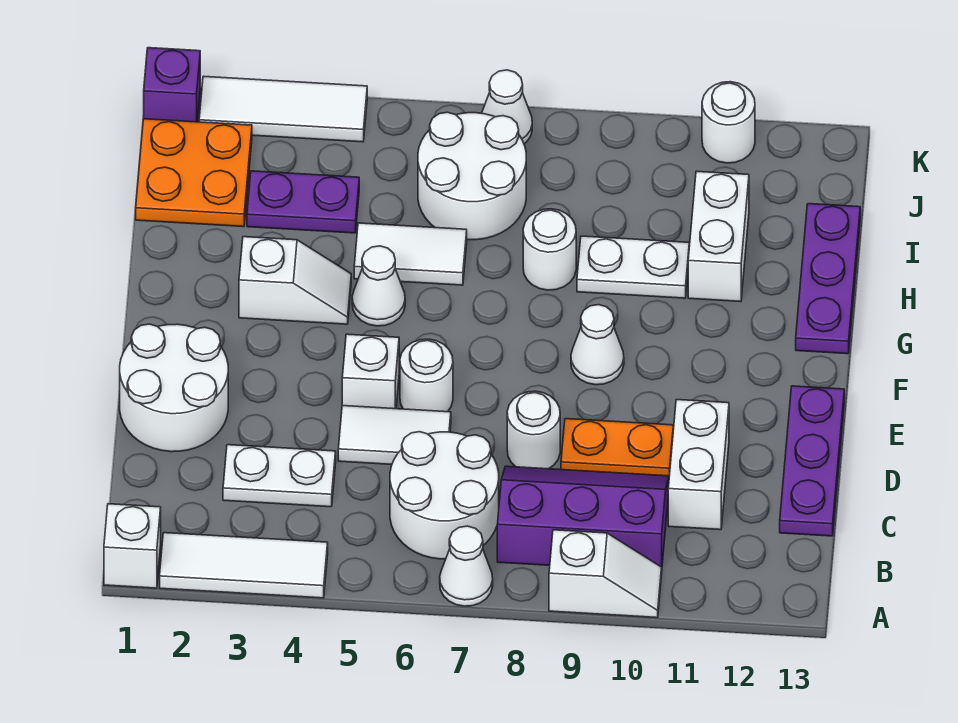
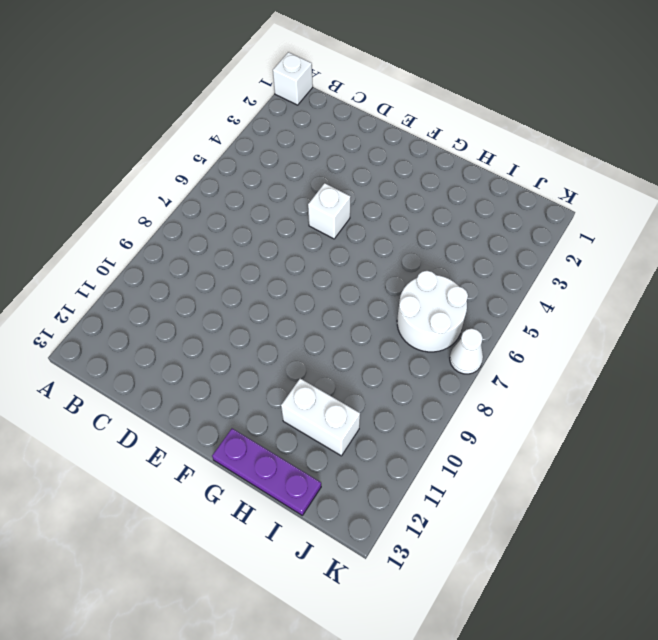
none -> white tile A2:A4 level 1
none -> white cone A7 level 1
none -> white slope A9:A10 level 1 top 9
none -> white round brick B6:C7 level 1

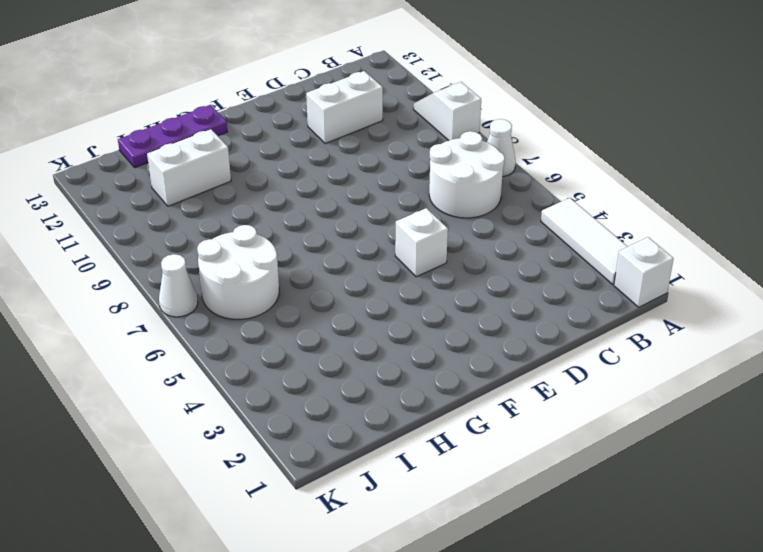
none -> purple slope B8:C10 level 1 top B
none -> white plate C3:C4 level 1
none -> purple plate C13:E13 level 1
none -> white round brick D1:E2 level 1

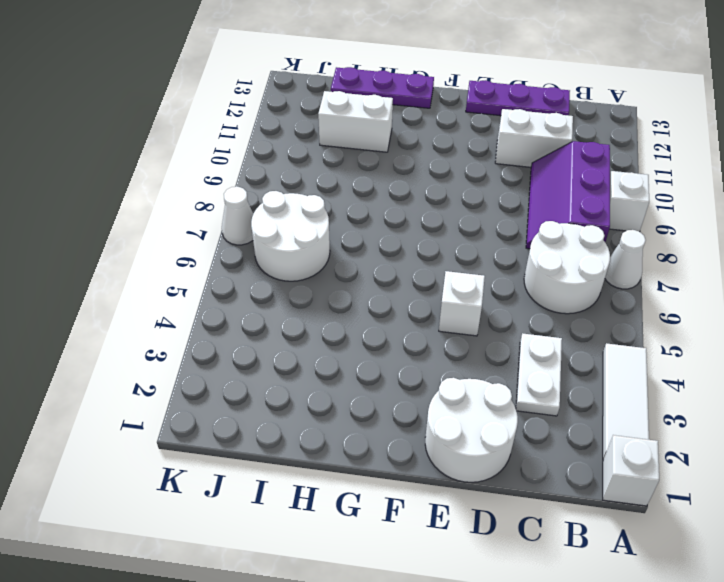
none -> white tile D5:D6 level 1
none -> white round brick D8 level 1
none -> orange plate D9:D10 level 1
none -> white round brick E6 level 1

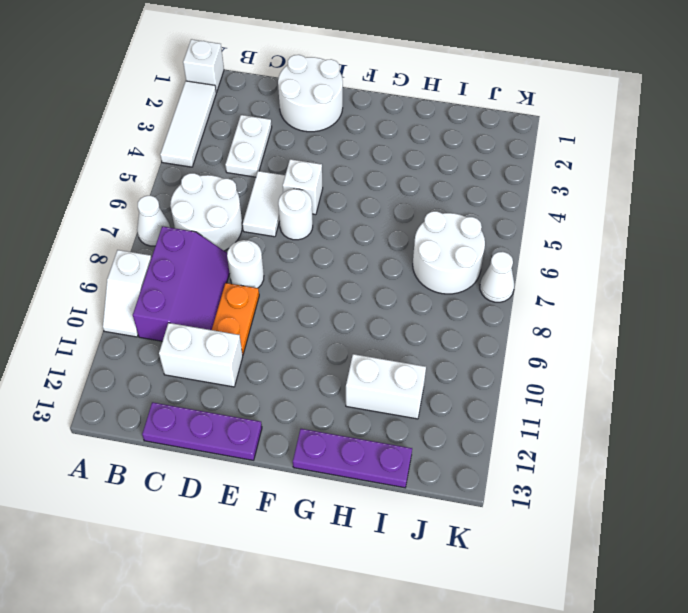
none -> white cone F9 level 1
none -> white slope G3:G4 level 1 top 3
none -> white cone G5 level 1
none -> white tile H5:H6 level 1

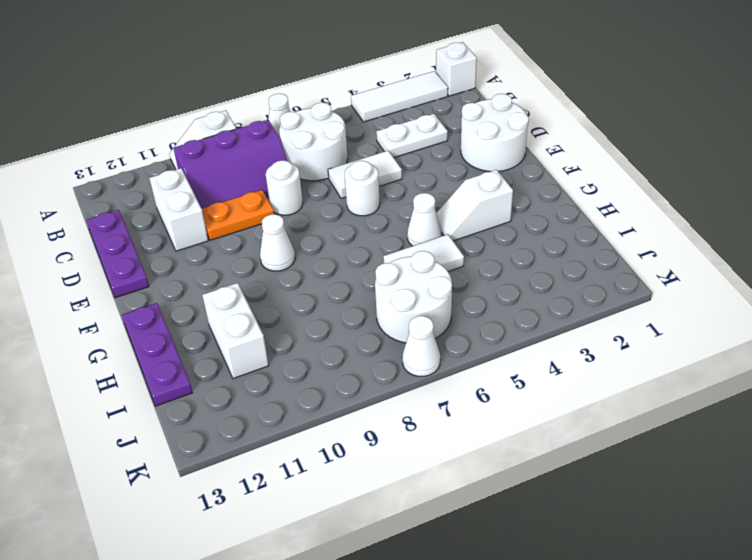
none -> white brick E5 level 1
none -> white round brick H8 level 1
none -> white plate H9:H10 level 1
none -> orange plate I1:J2 level 1

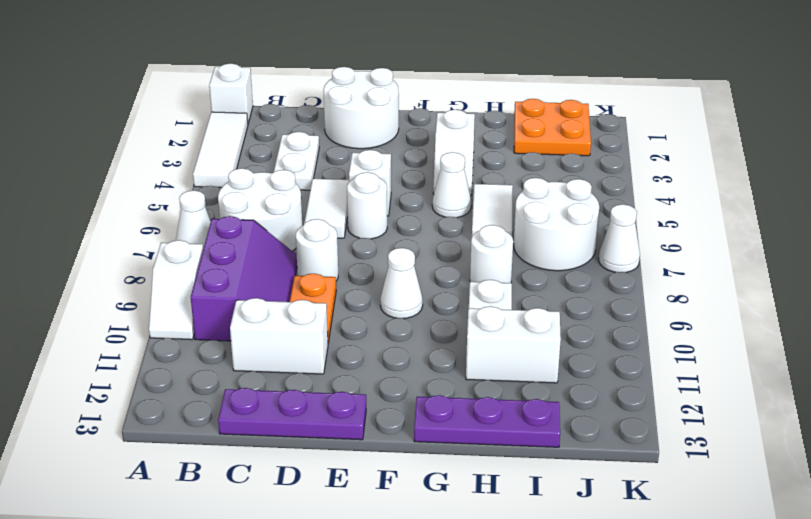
none -> purple plate I3:I4 level 1
none -> purple brick K1 level 1
none -> white tile K2:K4 level 1
none -> white round brick K11 level 1

